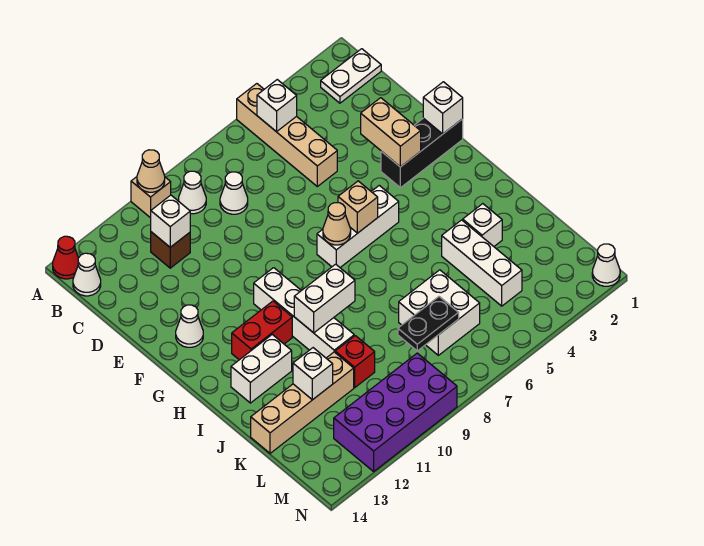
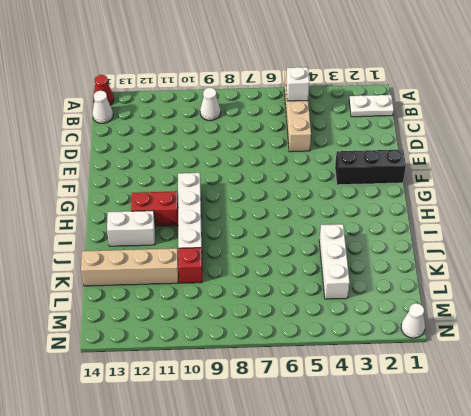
none -> tan brick A10 level 1
none -> white cone C8 level 1
none -> brown brick C11 level 1
none -> white cone F13 level 1

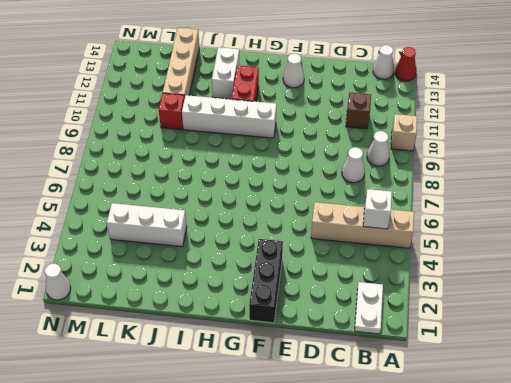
none -> white brick G5:G7 level 1
none -> white brick J3 level 1
none -> white brick K6:L7 level 1
none -> purple brick M9:N12 level 1

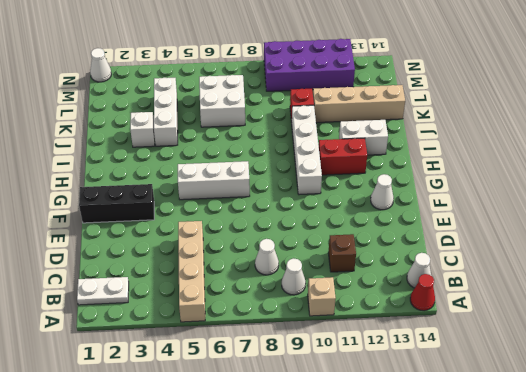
none -> tan cone A10 level 2
none -> white brick B5 level 2
none -> white brick C11 level 2
none -> tan brick E3:F3 level 2

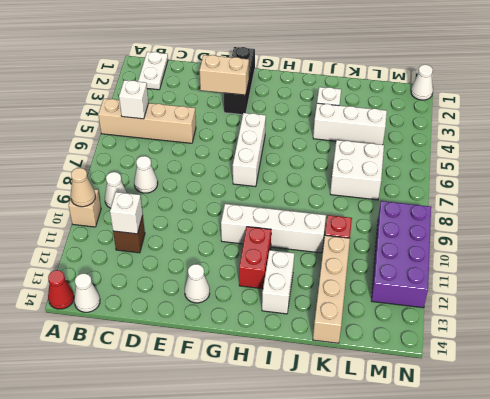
none -> white brick F1 level 2
none -> tan brick G6 level 2
none -> tan cone G7 level 2
none -> white brick I9:I10 level 2

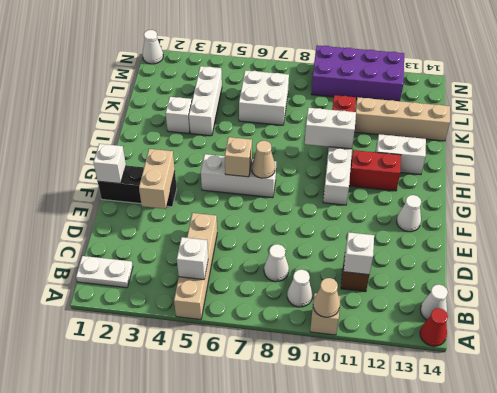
none -> white brick K12 level 2
none -> black plate L7:L8 level 2

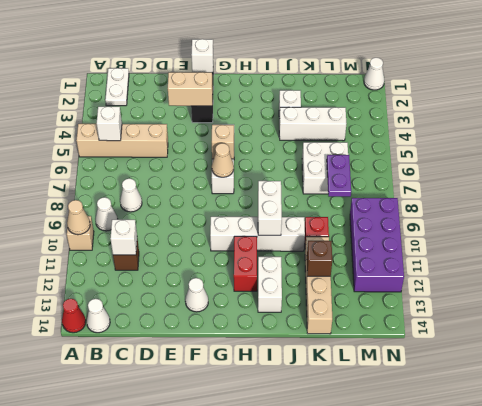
brown brick K12 level 2 -> white brick K12 level 2
purple plate L7:L8 level 2 -> black plate L7:L8 level 2

